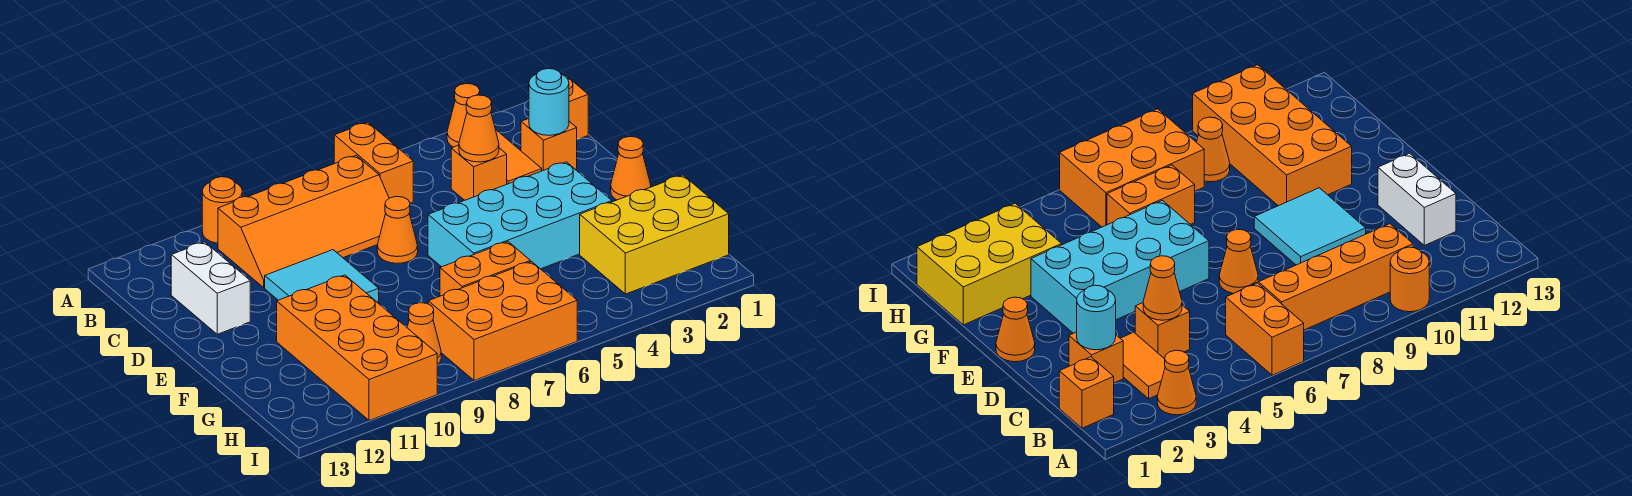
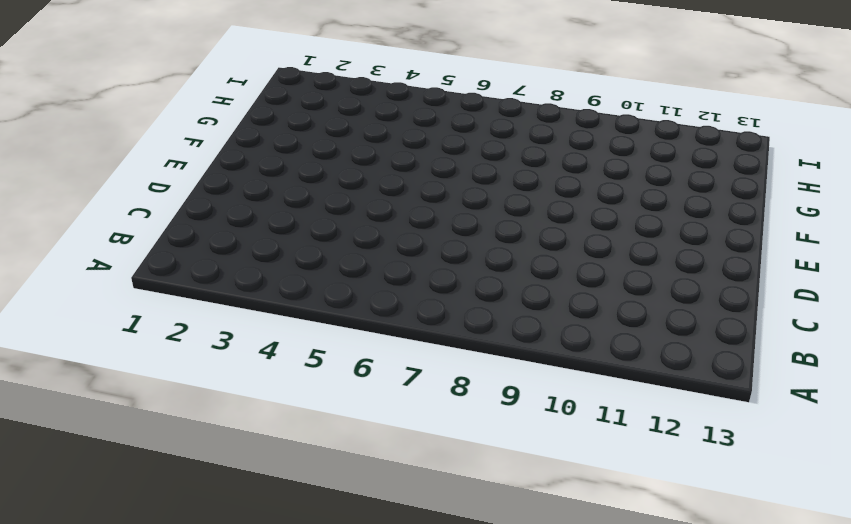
none -> orange cone A3 level 1
none -> orange brick A6:B6 level 1
none -> orange round brick A10 level 1

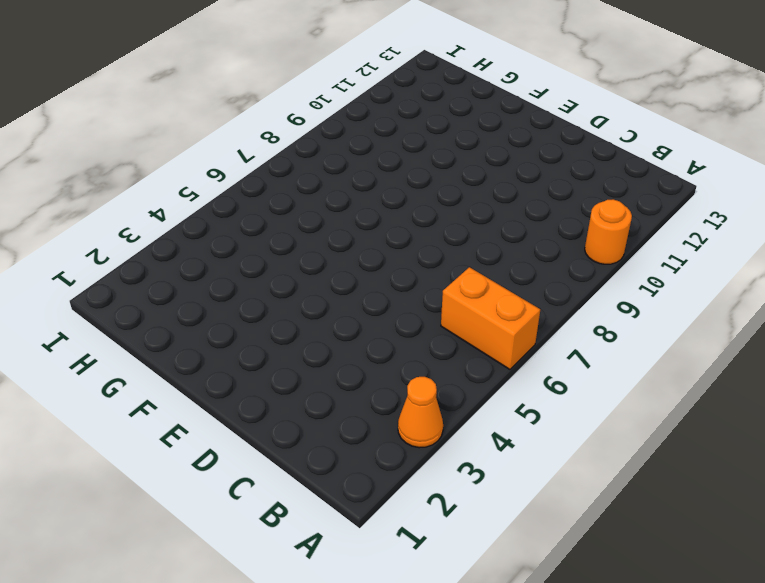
none -> orange brick B1 level 1
none -> orange tile B3:C3 level 1
none -> orange slope B7:C10 level 1 top B

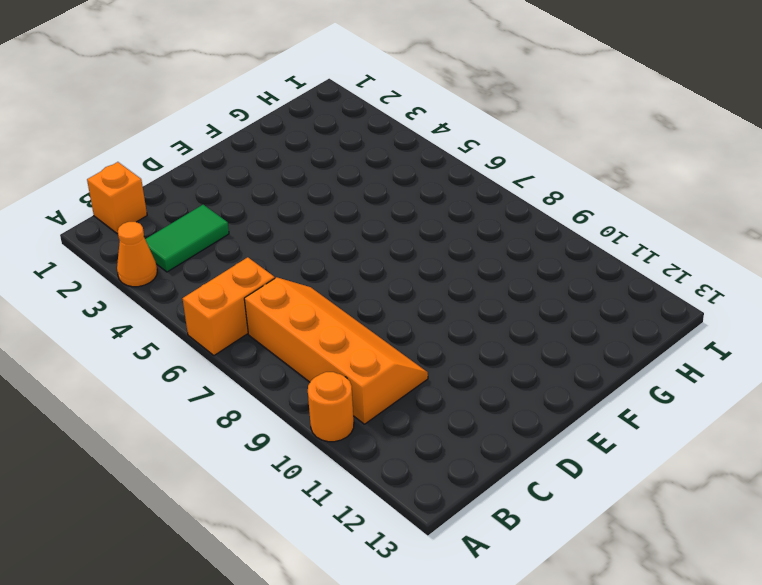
green tile B3:C3 level 1 -> orange tile B3:C3 level 1
none -> orange brick C2 level 1
none -> orange brick C4 level 1
none -> white brick C12:D12 level 1

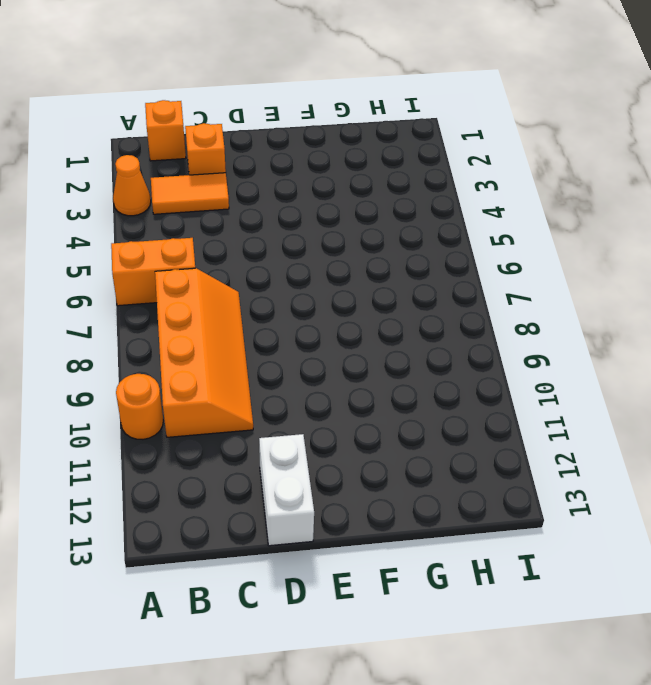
white brick D12:D13 level 1 -> white brick C12:D12 level 1
none -> orange brick C4 level 1
none -> orange cone D7 level 1
none -> cyan tile D9:E10 level 1

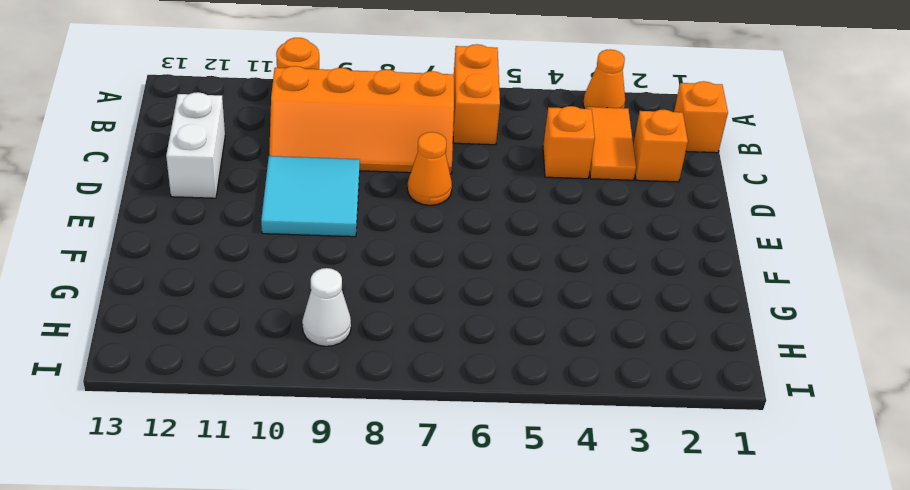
white cone H9 level 1 -> orange cone H9 level 1
none -> orange cone E1 level 1
none -> cyan brick E3:F6 level 1
none -> orange brick F10:I11 level 1

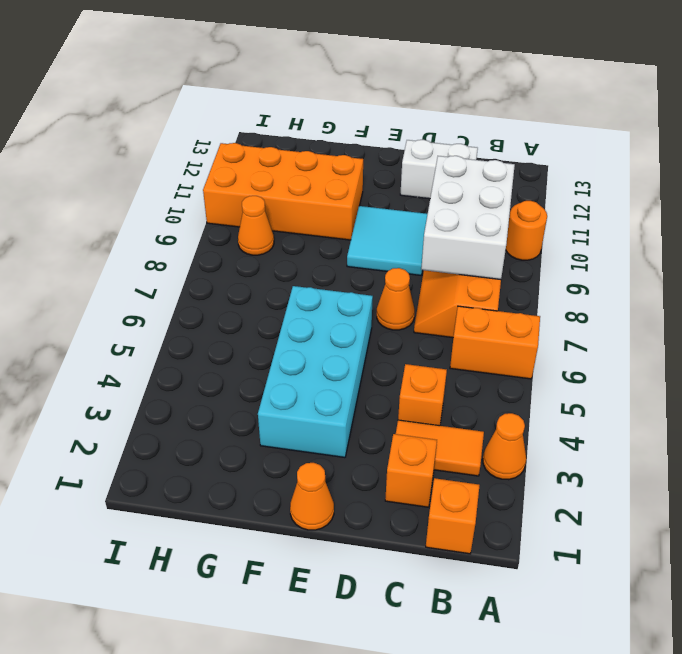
white brick B8:C10 level 2 -> none
none -> yellow brick G1:H3 level 1
none -> orange brick G6:G7 level 1
none -> orange brick H6:I8 level 1

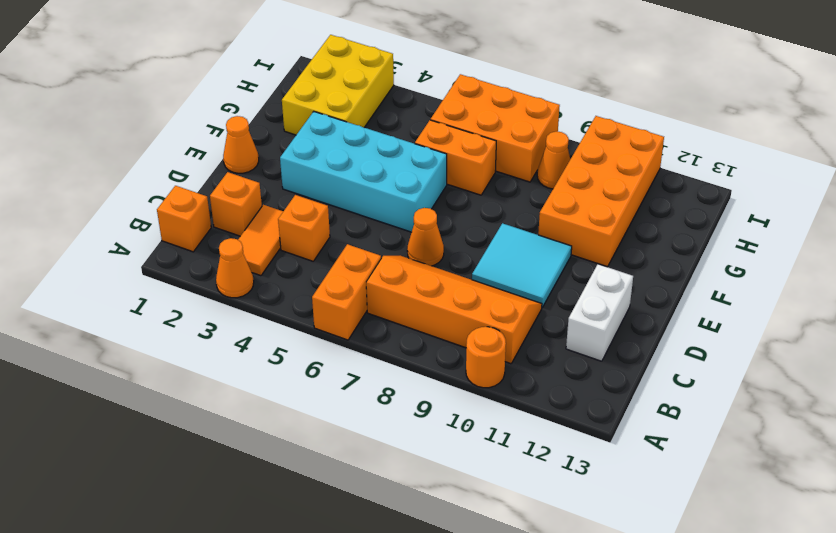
yellow brick G2:I3 level 1 -> yellow brick G1:H3 level 1
none -> cyan round brick C2 level 2
none -> orange cone C4 level 2

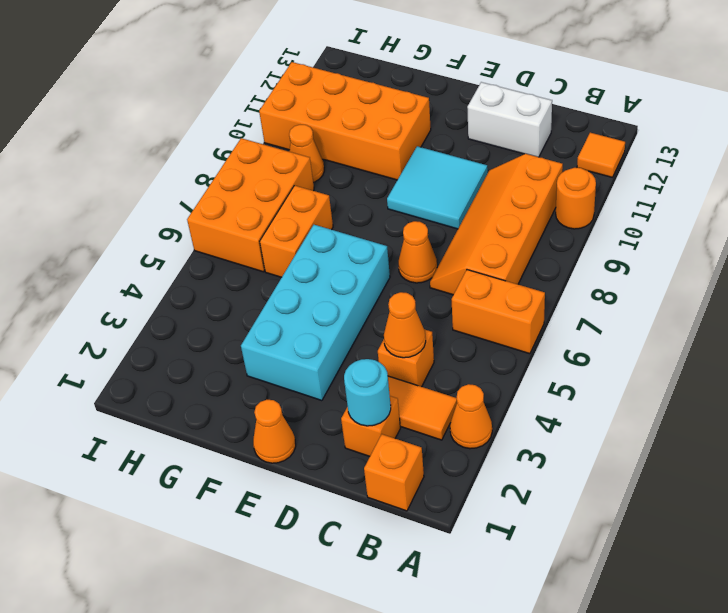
orange tile A12 level 1 -> none
none -> yellow brick G1:H3 level 1

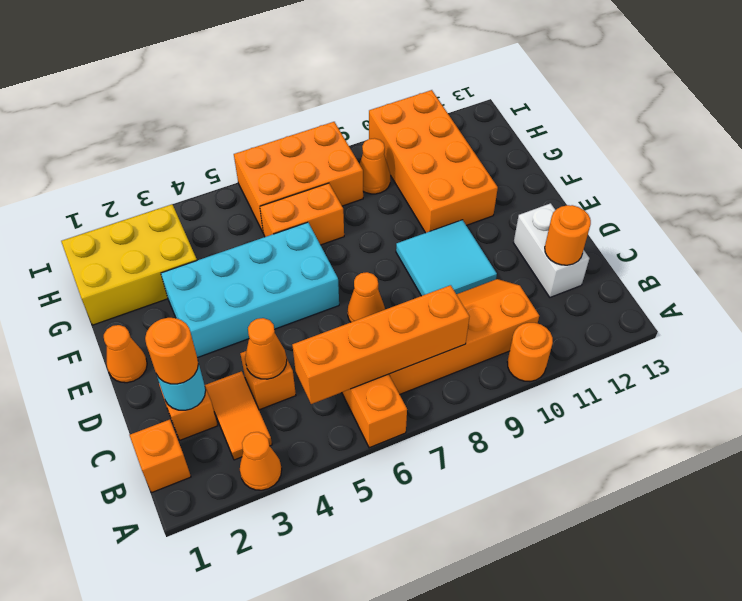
orange brick B5:B8 level 2 -> none
orange round brick C2 level 3 -> none
orange round brick C12 level 2 -> none

